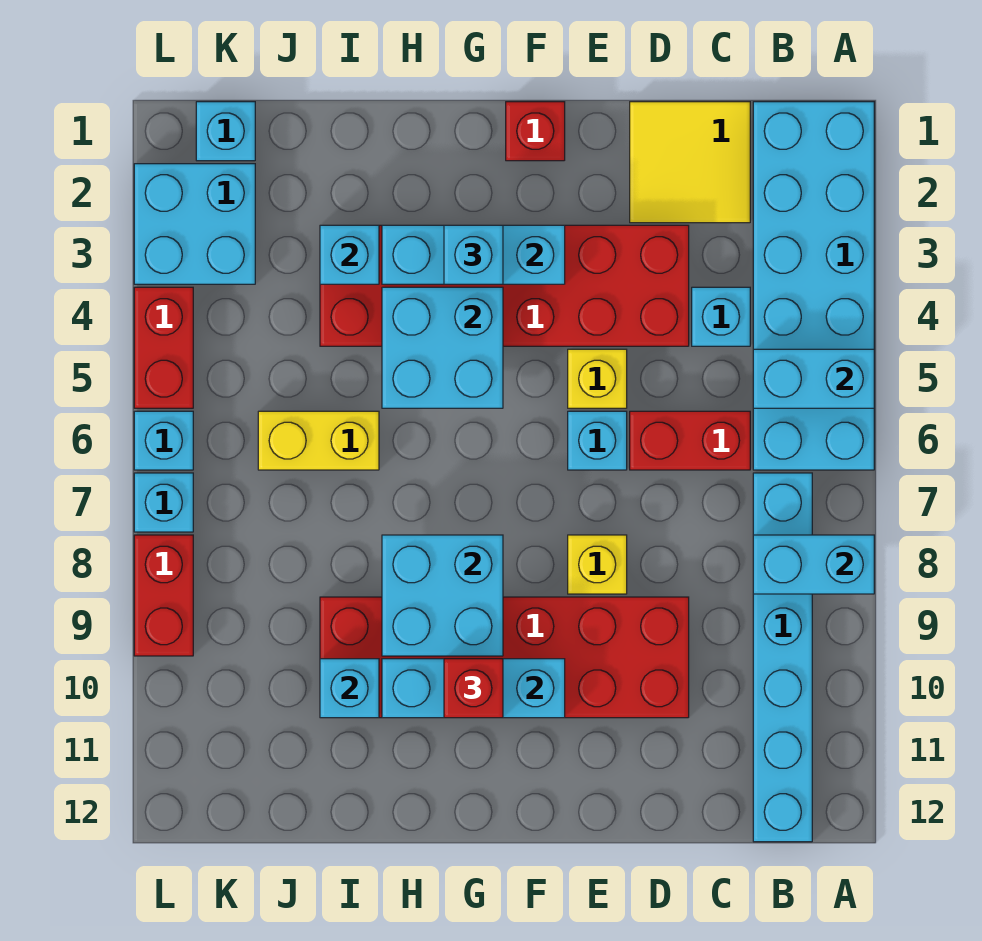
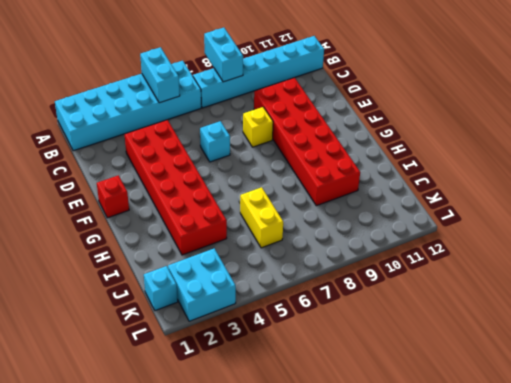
none -> yellow tile C1:D2 level 1
none -> cyan brick C4 level 1
none -> red brick C6:D6 level 1

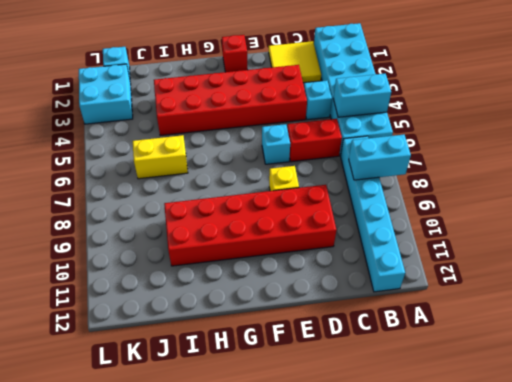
none -> yellow brick E5 level 1
none -> red brick L4:L5 level 1
none -> cyan brick L6 level 1

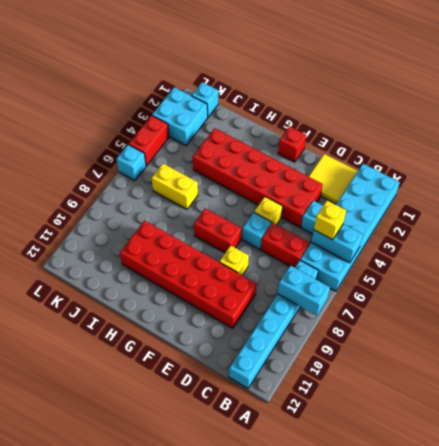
yellow brick B5 level 3 -> none
red brick F7:G7 level 1 -> red brick L8:L9 level 1
none -> cyan brick L7 level 1
none -> cyan brick F3:H3 level 2
none -> cyan brick F10:H10 level 2

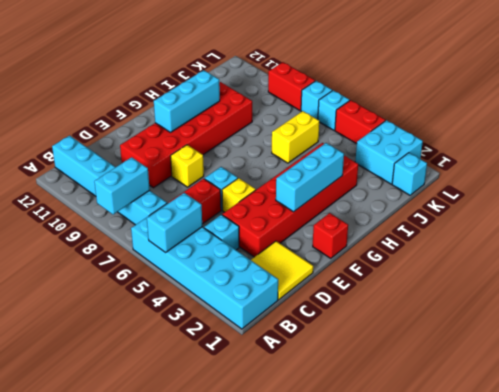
none -> cyan brick G4:H5 level 2
none -> cyan brick G8:H9 level 2
none -> cyan brick I3 level 2

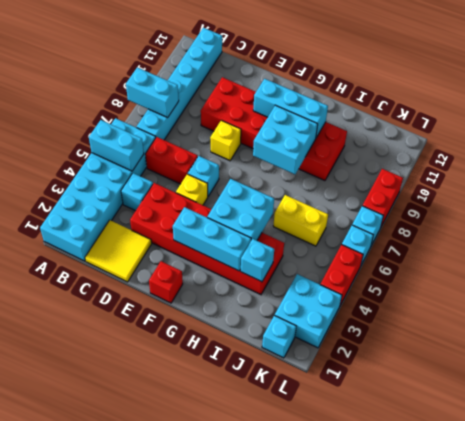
none -> cyan brick I10 level 2
none -> cyan brick G3 level 3
none -> red brick G10 level 3

